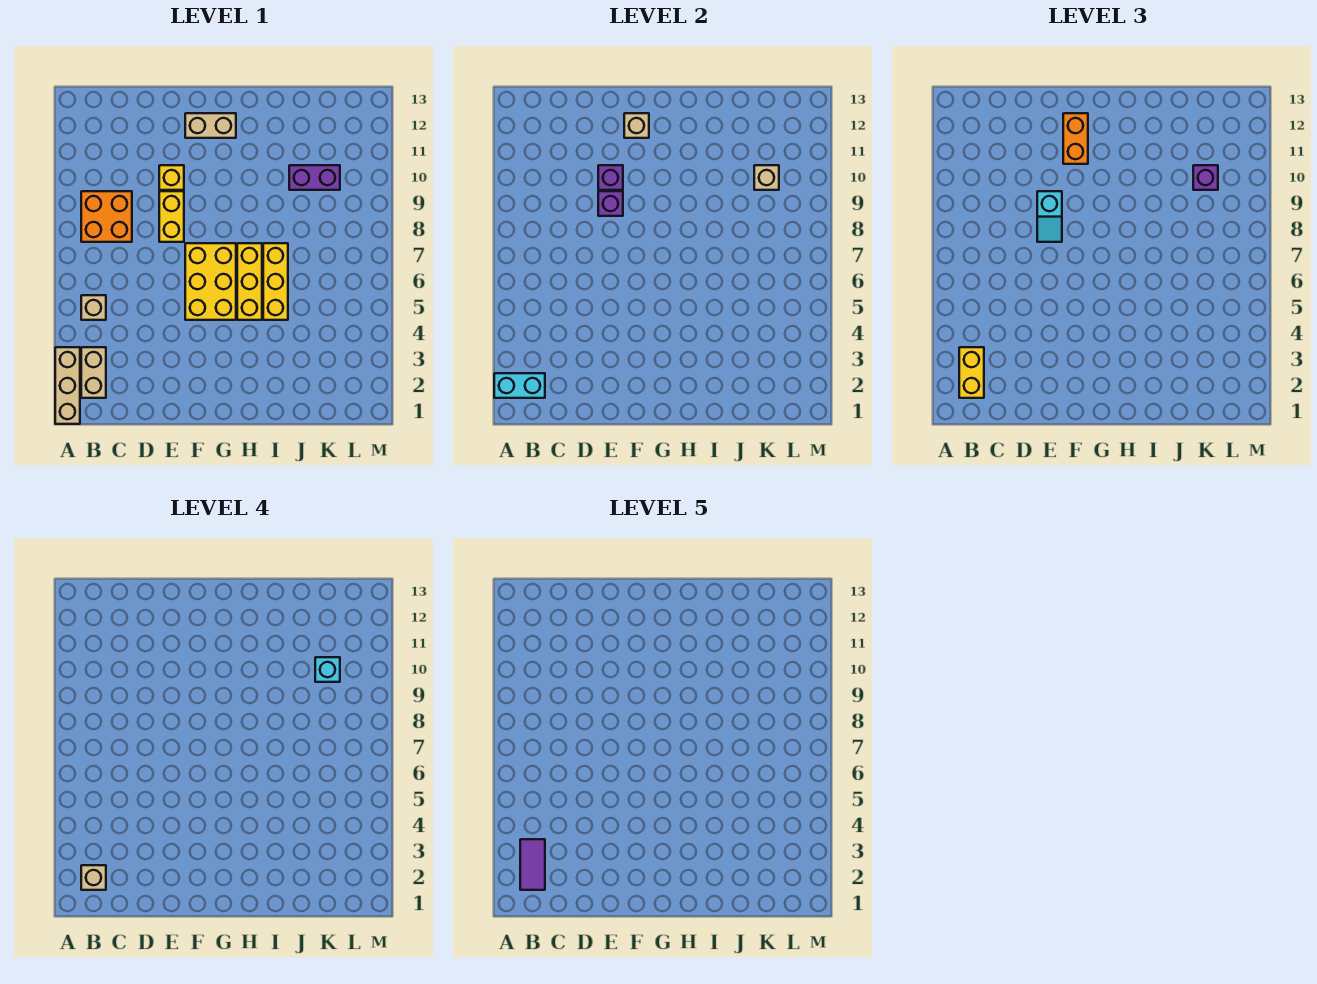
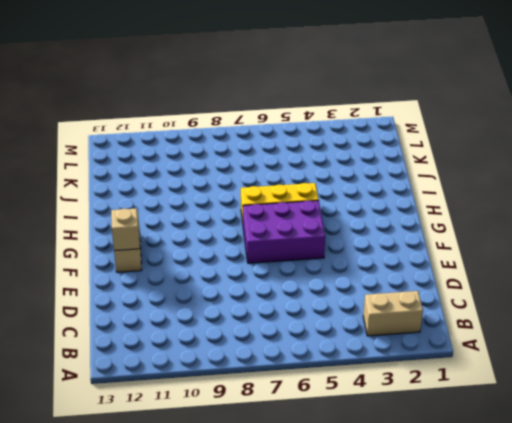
purple brick F5:G7 level 1 -> yellow brick F5:G7 level 1
none -> tan brick A1:A3 level 1
none -> tan brick B5 level 1
none -> orange brick B8:C9 level 1

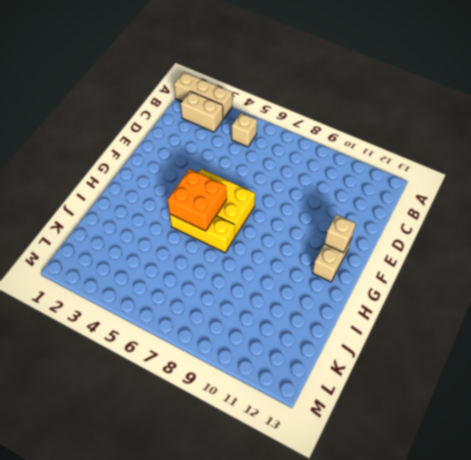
orange brick G5:H6 level 2 -> orange brick B8:C9 level 1
none -> yellow brick E8:E9 level 1
none -> yellow brick E10 level 1
none -> yellow brick I5:I7 level 1

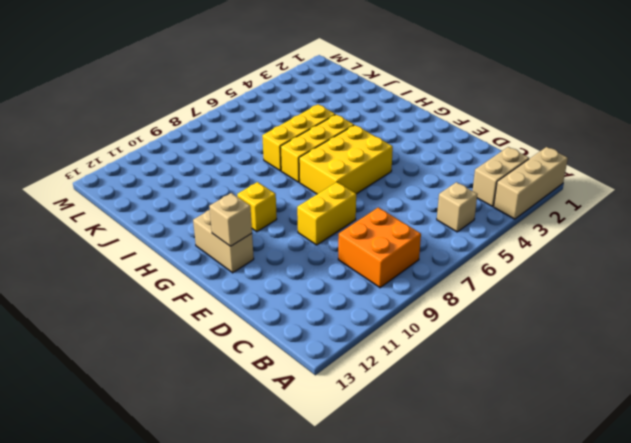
yellow brick G10 level 1 -> yellow brick E10 level 1
none -> purple brick J10:K10 level 1
none -> cyan brick A2:B2 level 2
none -> purple brick E9 level 2

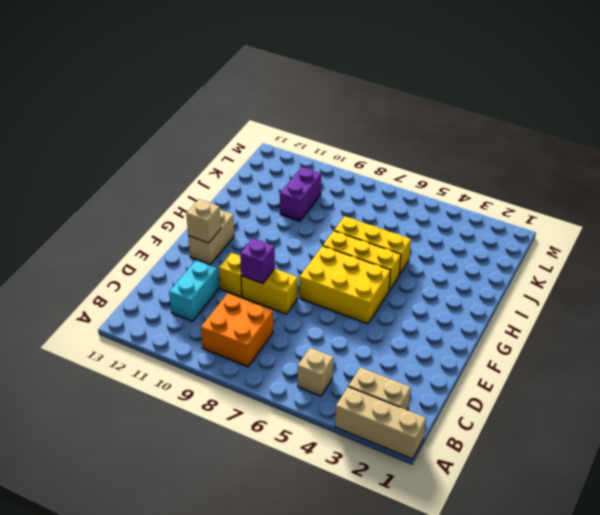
cyan brick C11:D11 level 1 -> cyan brick A2:B2 level 2
none -> purple brick E10 level 2
none -> tan brick K10 level 2
none -> yellow brick B2:B3 level 3

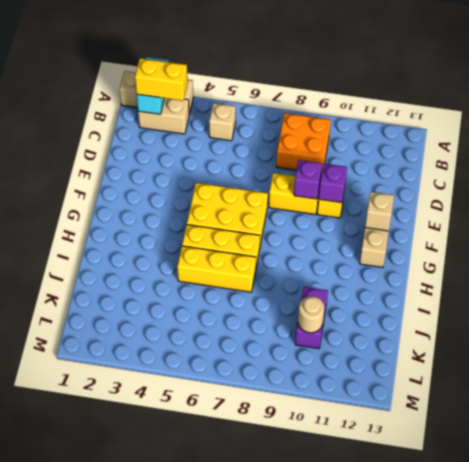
tan round brick K10 level 2 -> tan brick K10 level 2
none -> cyan slope E8:E9 level 3 top 9
none -> orange brick F11:F12 level 3
none -> purple brick K10 level 3

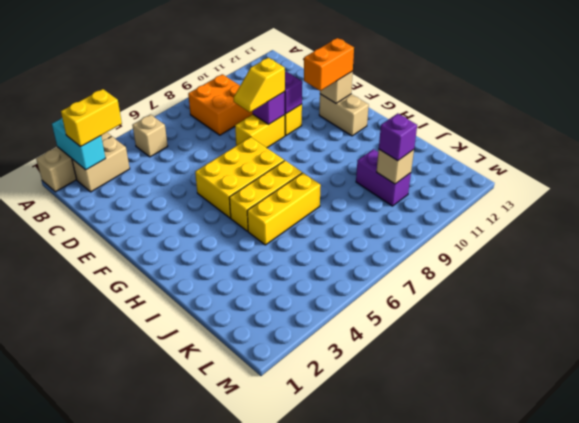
yellow slope E8:E9 level 3 top 9 -> cyan slope E8:E9 level 3 top 9
none -> tan brick B2 level 4
none -> cyan brick K10 level 4
none -> purple tile B2:B3 level 5

